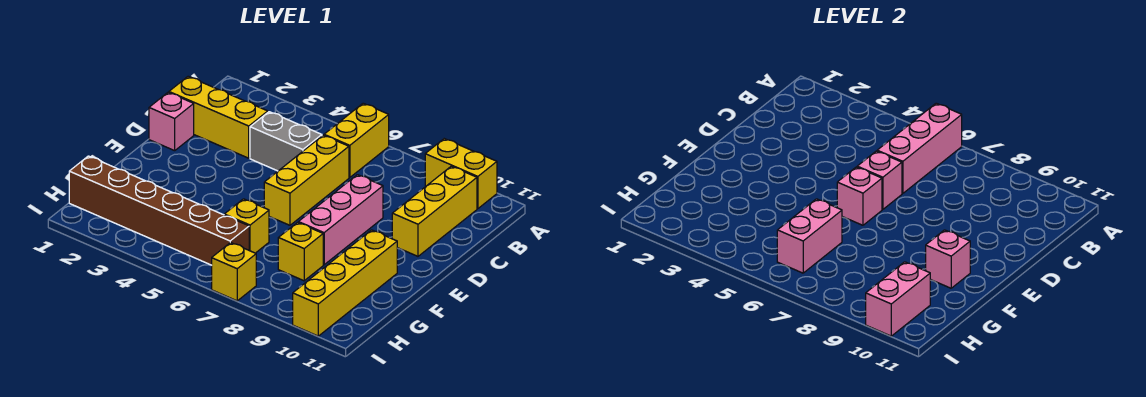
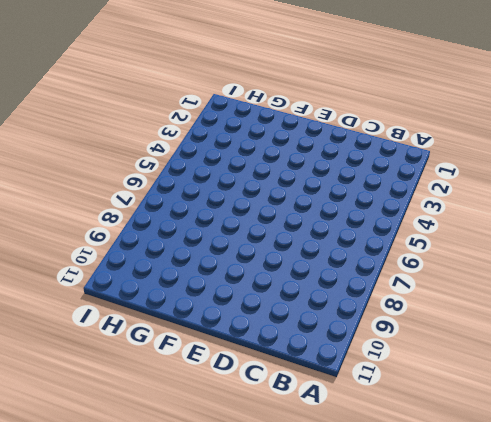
none -> yellow brick A6:B6 level 1
none -> yellow brick A9:A10 level 1
none -> yellow brick B10:D10 level 1

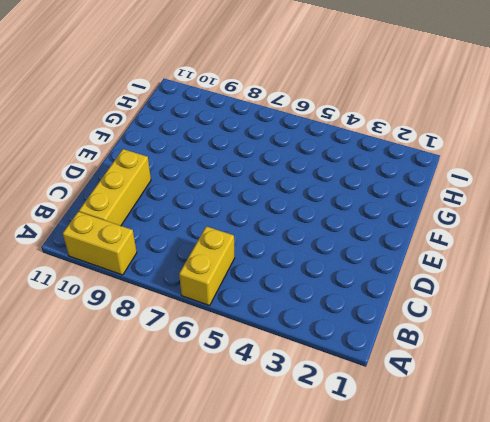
none -> yellow brick C1:C3 level 1
none -> grey brick C4:C5 level 1
none -> yellow brick C6:E6 level 1

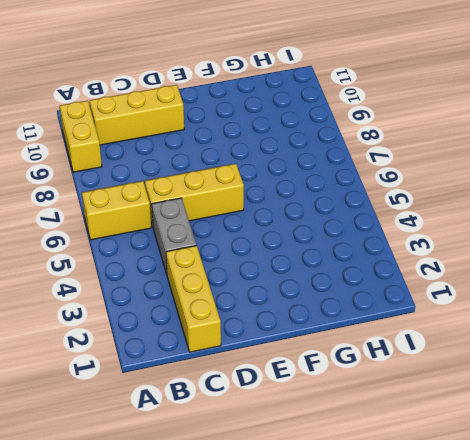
none -> pink brick D1 level 1
none -> pink brick D8:F8 level 1
none -> yellow brick F10:I10 level 1

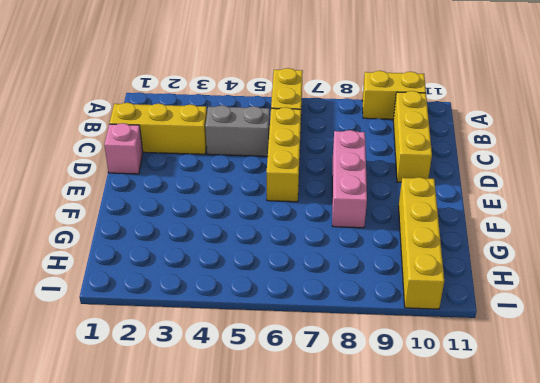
none -> yellow brick G6 level 1
none -> yellow brick G8 level 1
none -> brown brick H1:H6 level 1

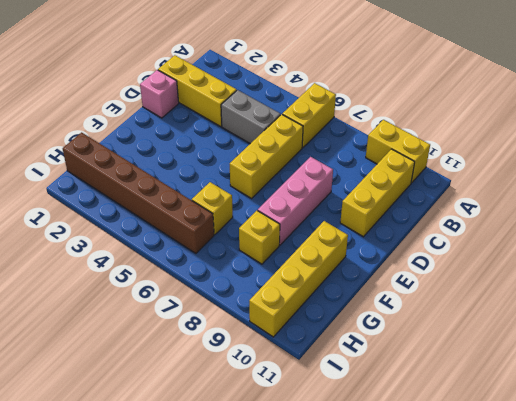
none -> yellow brick I7 level 1
none -> pink brick A6:C6 level 2
none -> pink brick D6 level 2

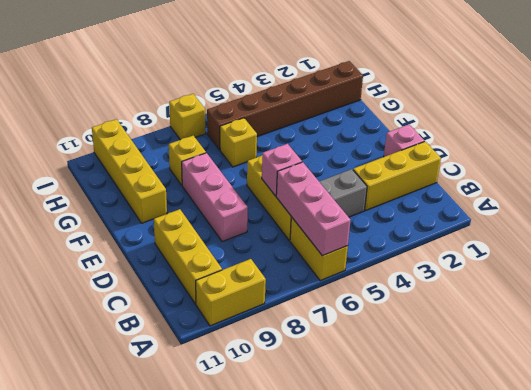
none -> pink brick E6 level 2
none -> pink brick F10 level 2
none -> pink brick G6:H6 level 2

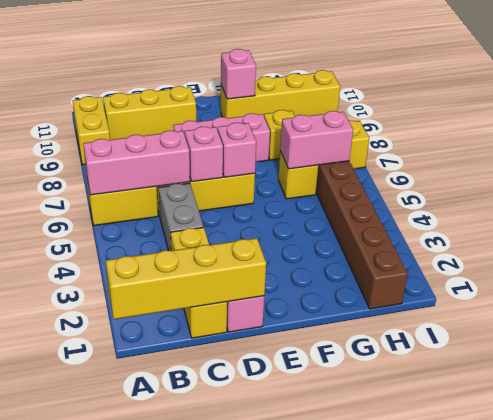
yellow brick A1:D1 level 2 -> none
none -> pink brick H10:I10 level 2

